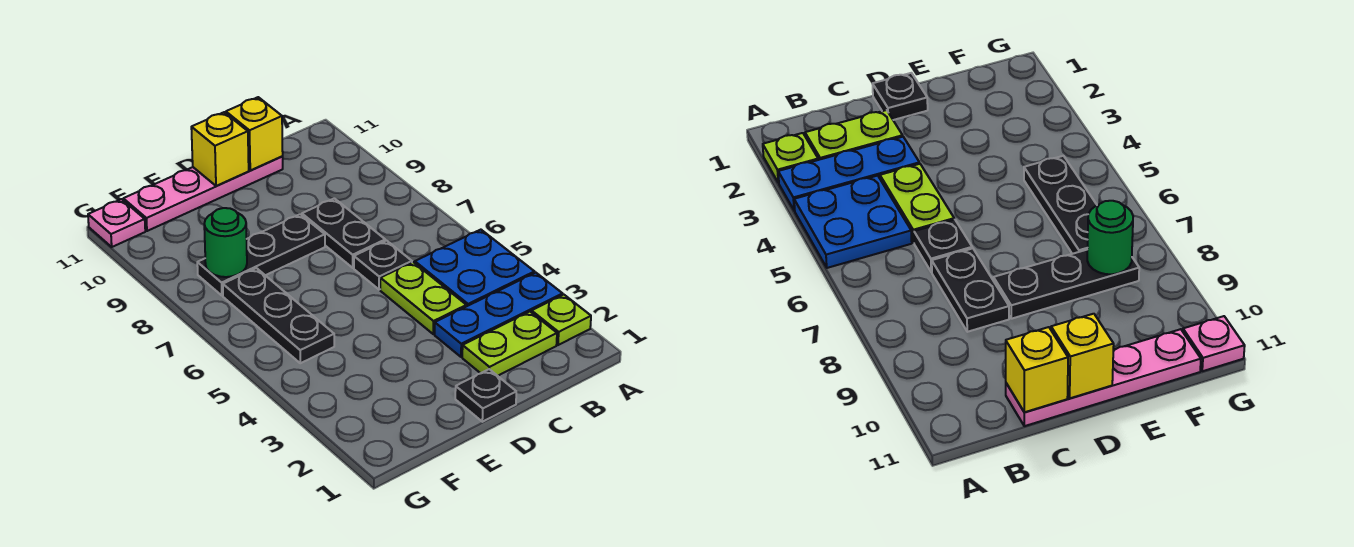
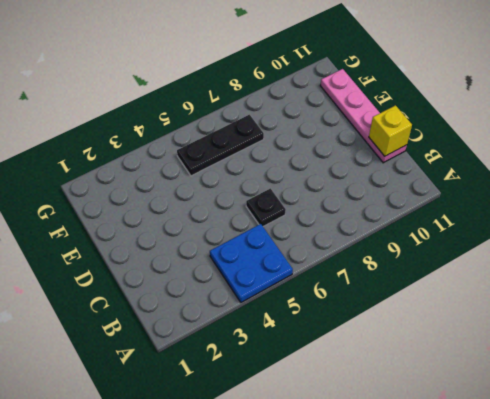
none -> lime plate A2 level 1
none -> blue plate A3:C3 level 1
none -> lime plate B2:C2 level 1

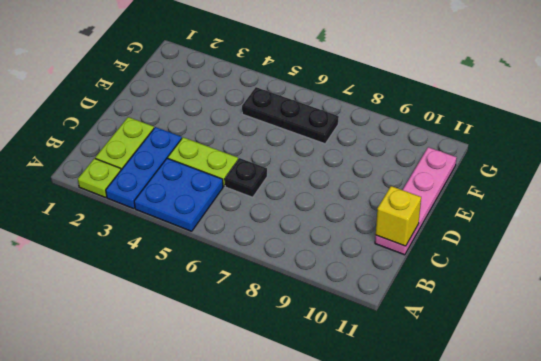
none -> black plate C7:C8 level 1
none -> black plate D1 level 1
none -> black plate D8:F8 level 1

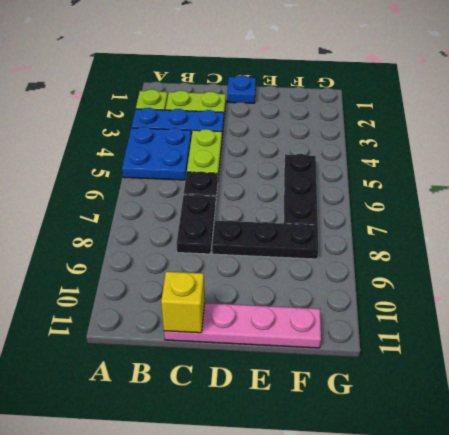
blue plate D1 level 1 -> black plate D1 level 1
none -> pink plate G11 level 1
none -> yellow brick D11 level 2
none -> green round brick F8 level 2

